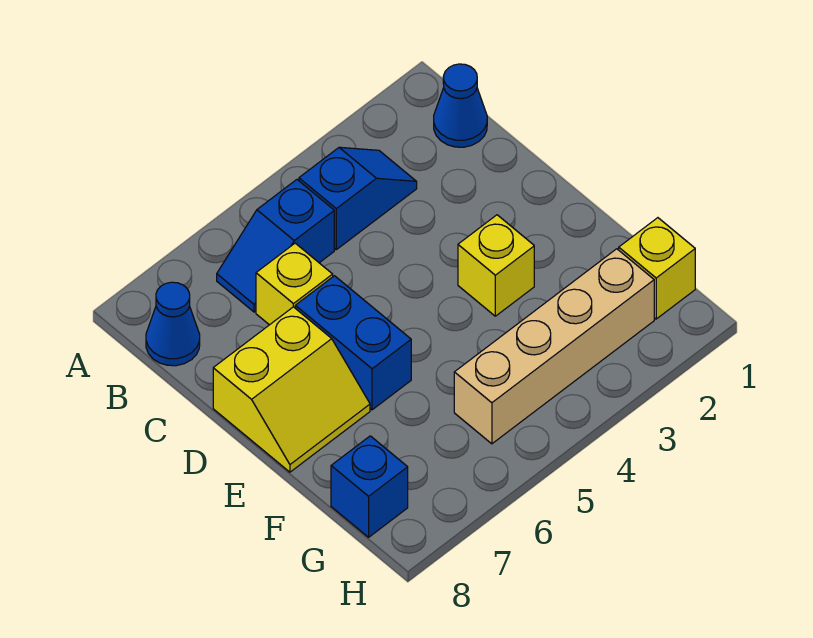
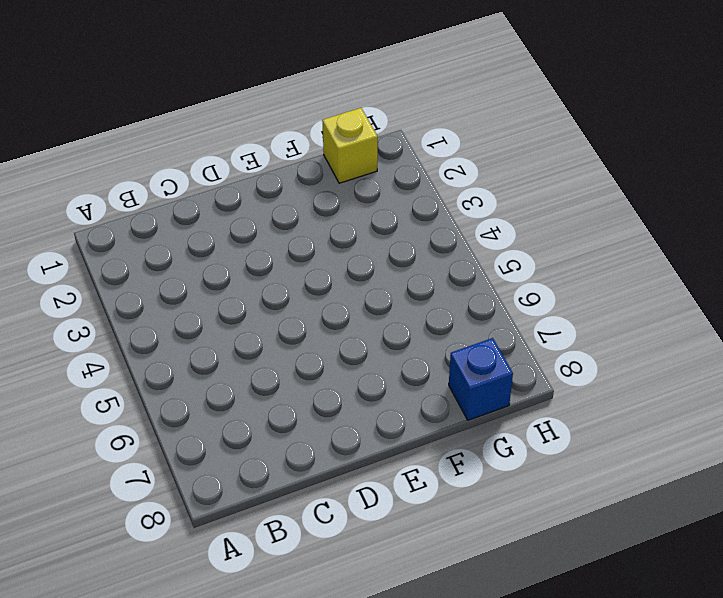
none -> blue cone B1 level 1
none -> blue slope B3:B4 level 1 top 4

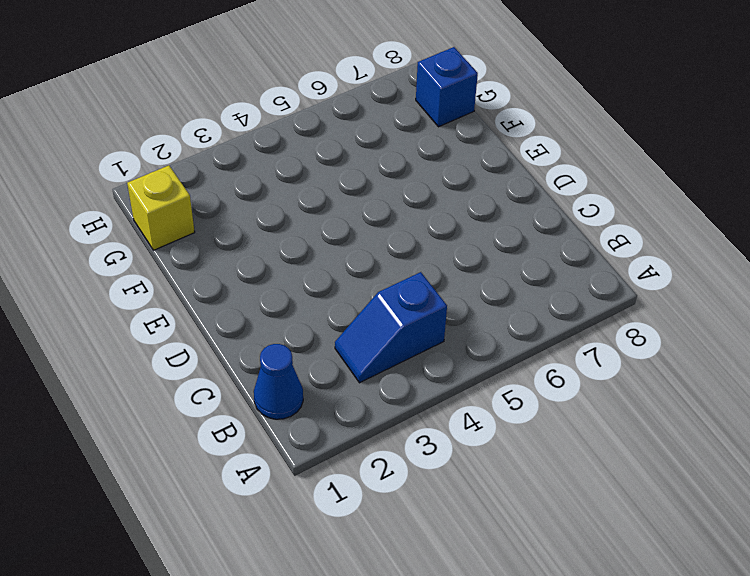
none -> blue slope B5:B6 level 1 top 5
none -> blue cone B8 level 1

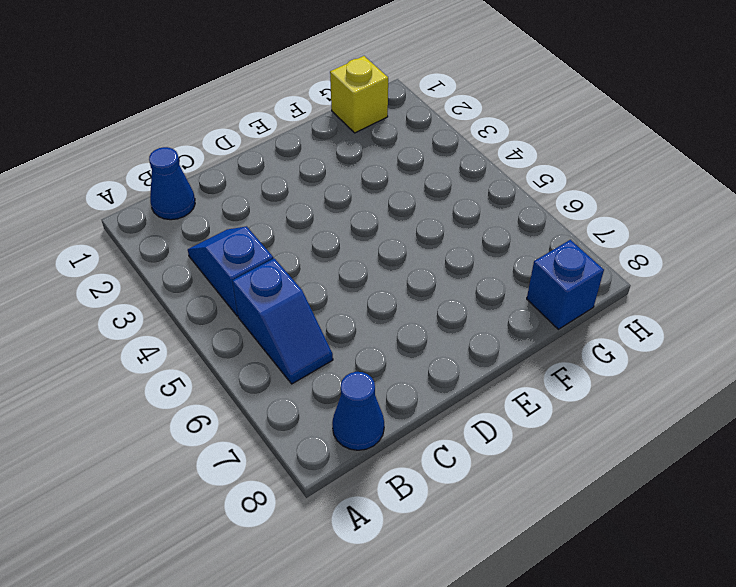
none -> yellow brick C6 level 1
none -> blue brick D6:E6 level 1

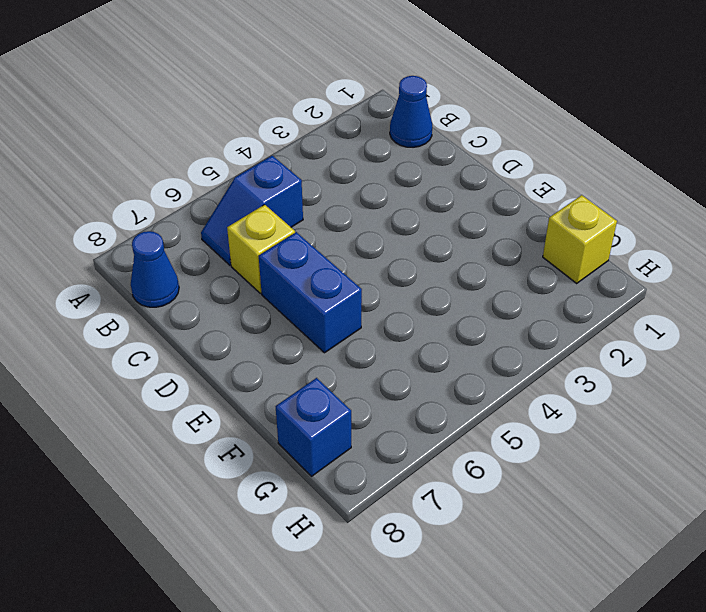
none -> blue slope B3:B4 level 1 top 4
none -> yellow slope D7:E8 level 1 top D

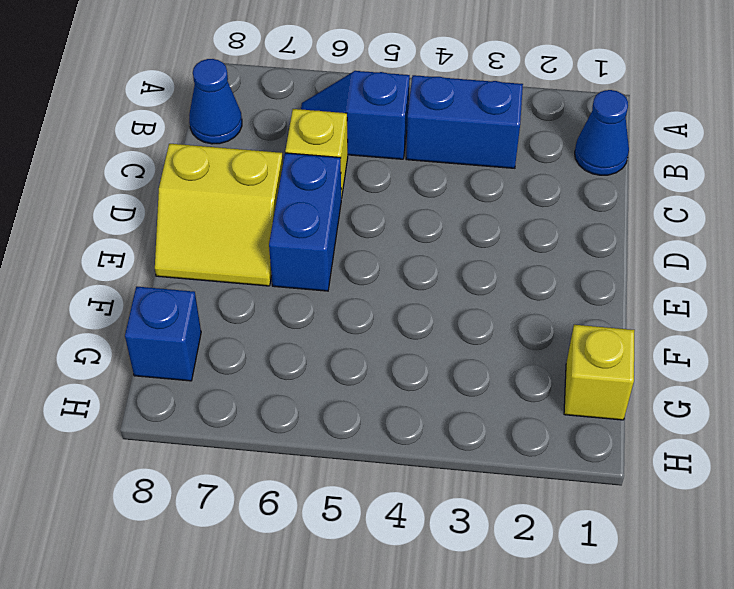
blue brick B3:B4 level 1 -> blue slope B3:B4 level 1 top 4
none -> yellow brick E3 level 1
none -> tan brick G2:G5 level 1

